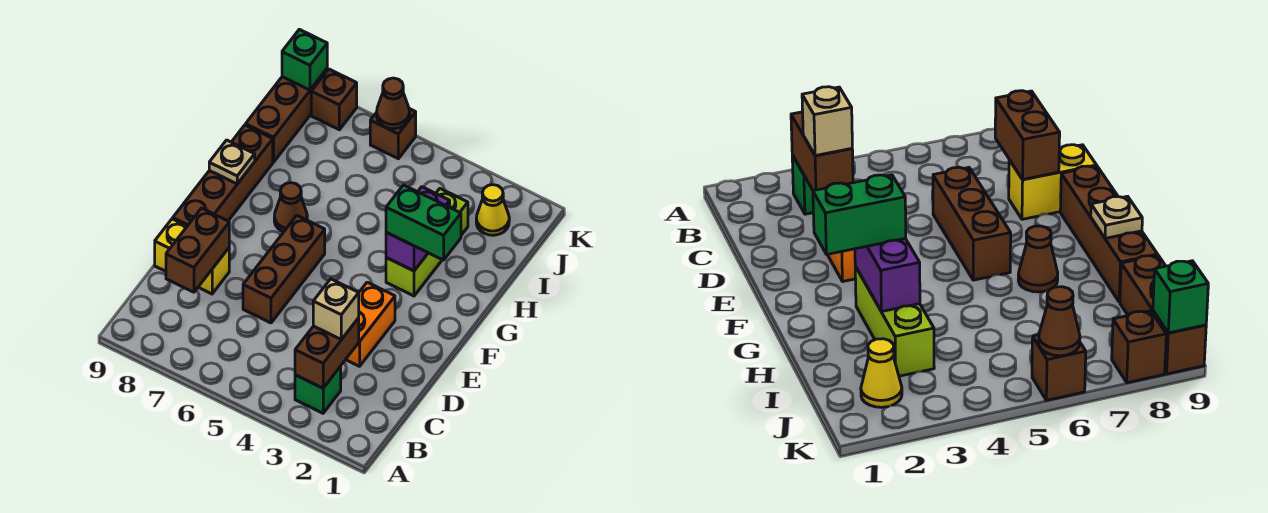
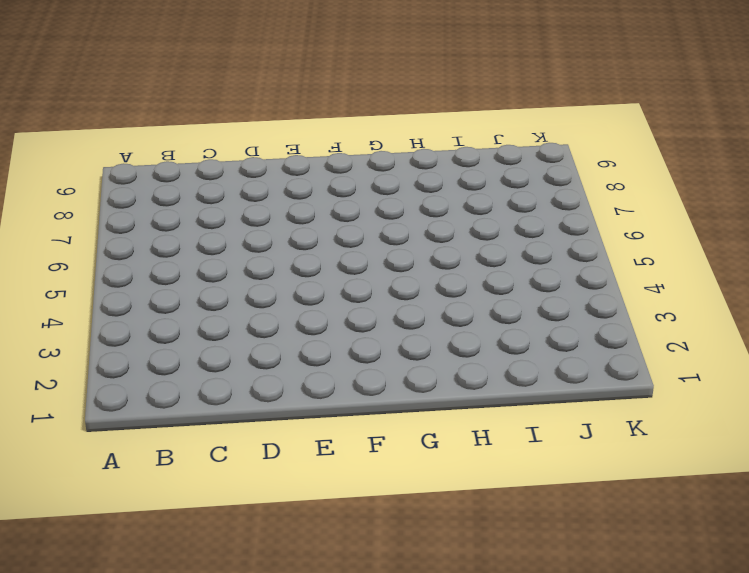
none -> green brick B3 level 1
none -> orange brick D3:E3 level 1
none -> brown brick D6:F6 level 1

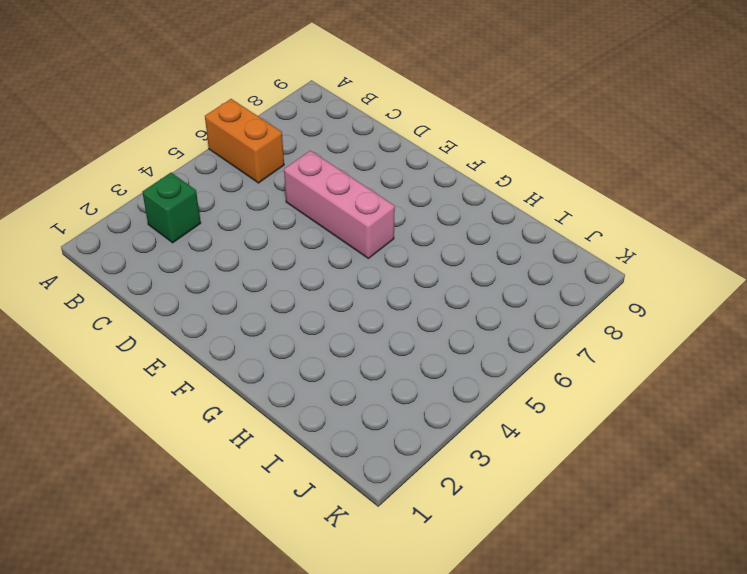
orange brick A6:B6 level 1 -> orange brick D3:E3 level 1
pink brick D6:F6 level 1 -> brown brick D6:F6 level 1
none -> yellow brick D8:D9 level 1
none -> brown brick E9:H9 level 1
none -> lime brick G3:I3 level 1

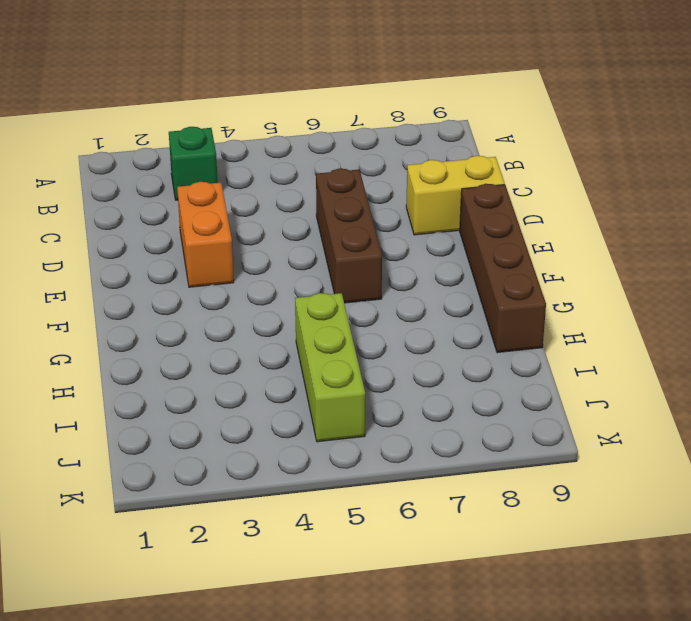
lime brick H5:J5 level 1 -> lime brick G3:I3 level 1
none -> brown cone G7 level 1
none -> brown brick I9:K9 level 1
none -> yellow cone J2 level 1

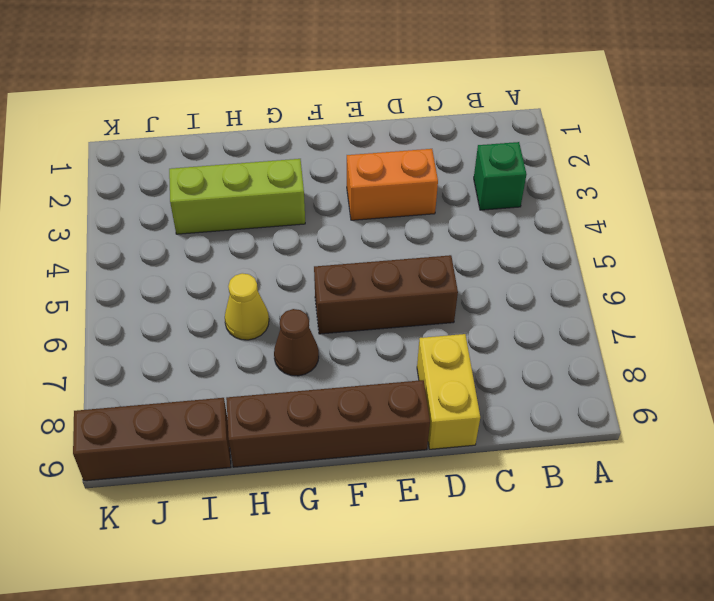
yellow cone H6 level 1 -> yellow cone J2 level 1
none -> brown brick K6 level 1
none -> brown brick K8 level 1
none -> brown brick B3:C3 level 2

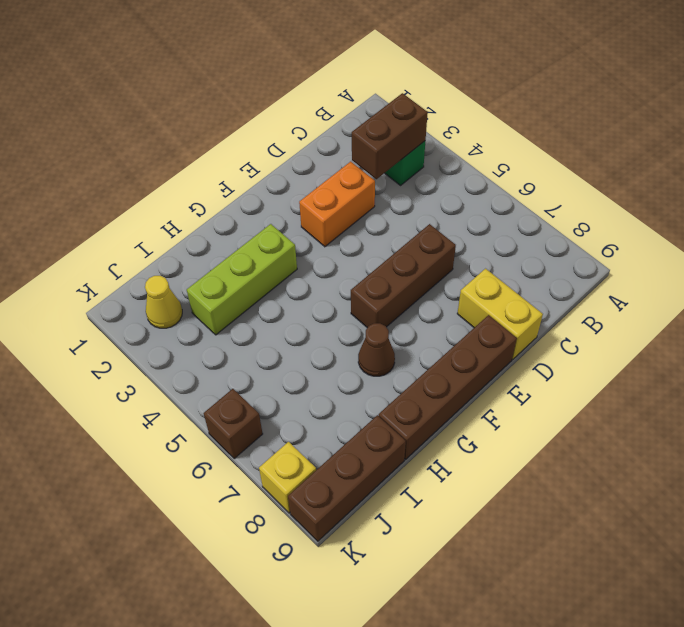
yellow brick K8 level 1 -> brown brick K8 level 1
none -> brown brick C8:D8 level 2
none -> purple brick G3:H3 level 2
none -> tan plate G9 level 2

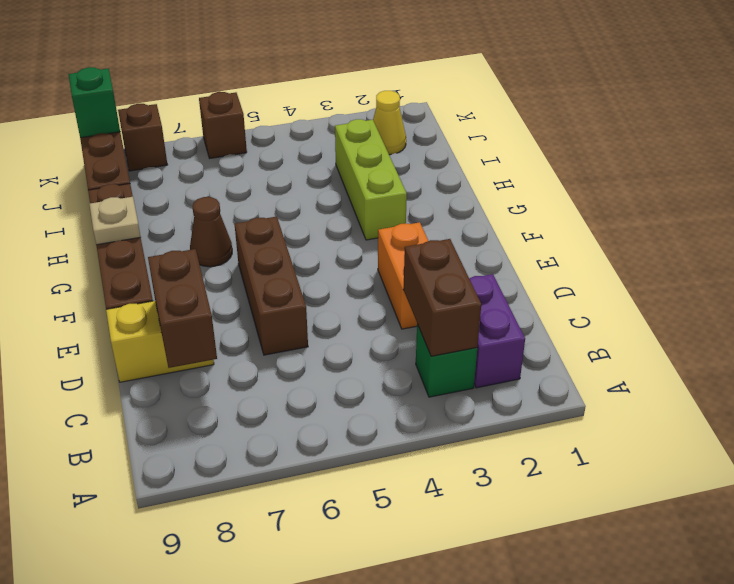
purple brick B2:C2 level 1 -> purple brick G3:H3 level 2
none -> brown cone K6 level 2
none -> tan brick C3 level 3
none -> green brick G2:G3 level 3

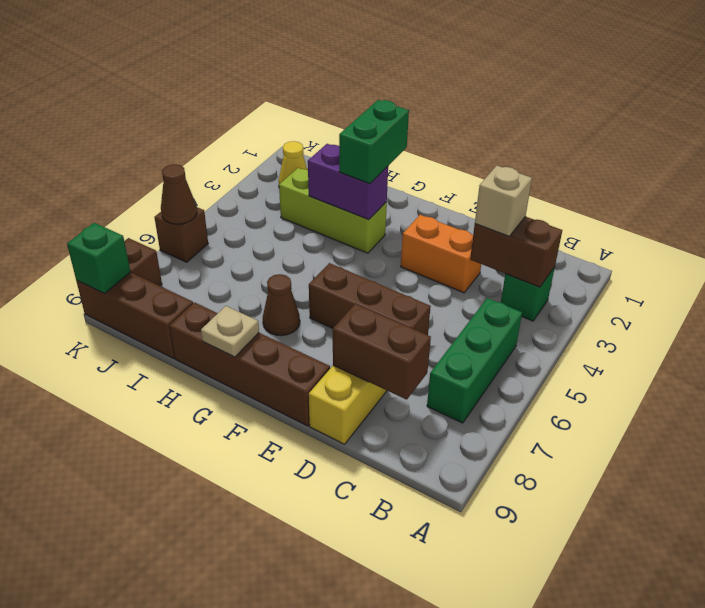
green brick B5:B7 level 1 -> none

